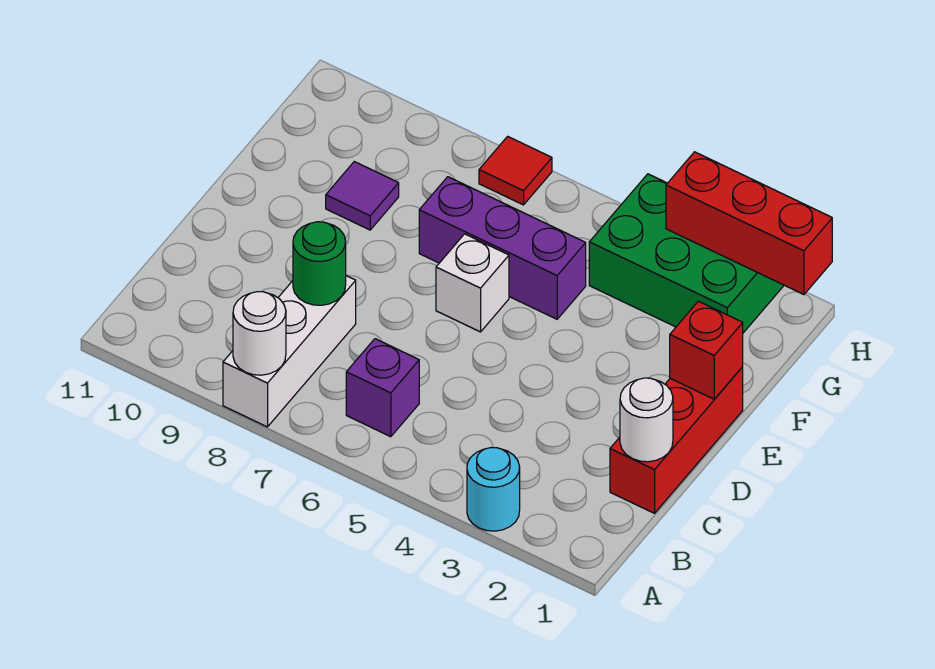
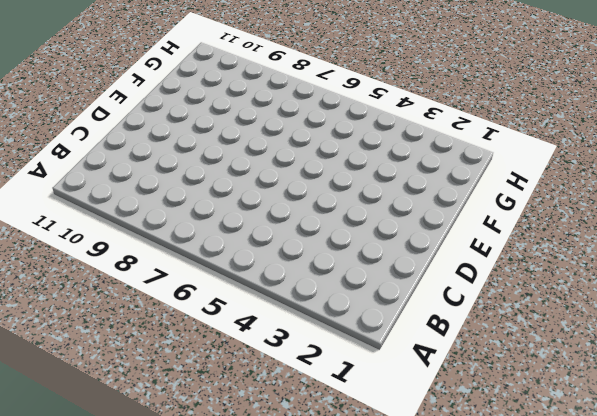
none -> cyan round brick A3 level 1
none -> white brick A8:C8 level 1
none -> purple brick B6 level 1

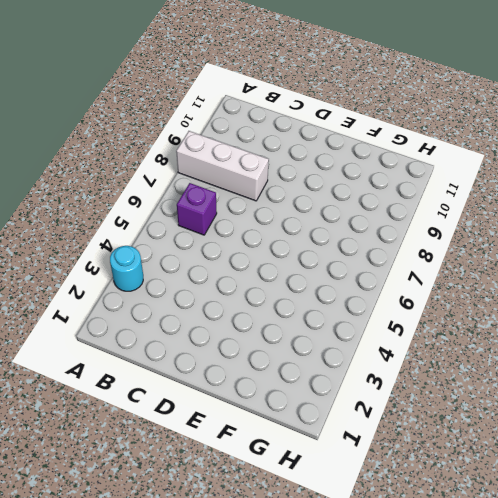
none -> red brick C1:E1 level 1
none -> white brick E6 level 1
none -> purple brick F5:F7 level 1

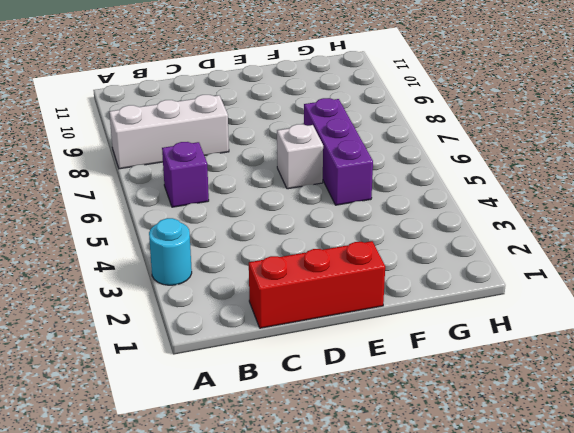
none -> purple tile F9 level 1
none -> green brick G2:H4 level 1
none -> red tile H7 level 1

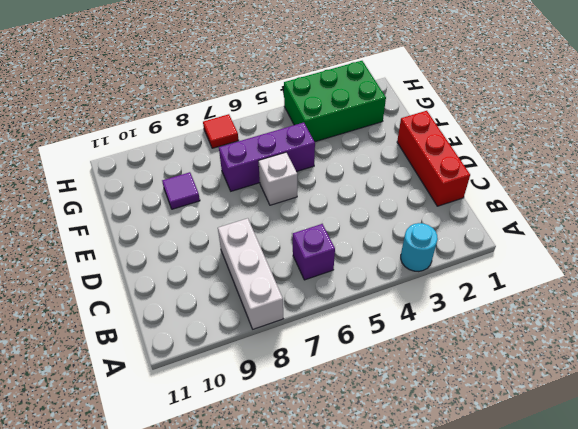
none -> white round brick A8 level 2
none -> white round brick C1 level 2
none -> green round brick C8 level 2

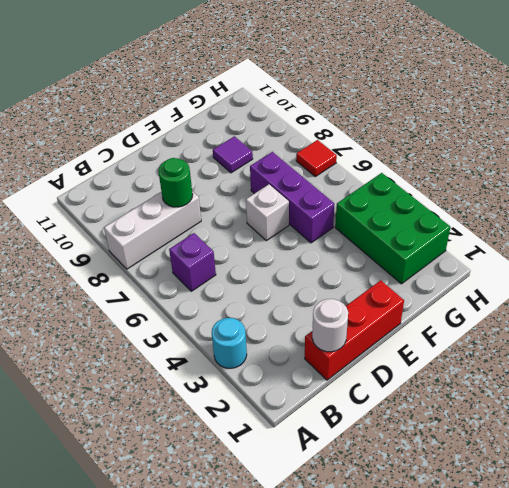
none -> white round brick A8 level 2
none -> red brick E1 level 2
none -> red brick H1:H3 level 2

